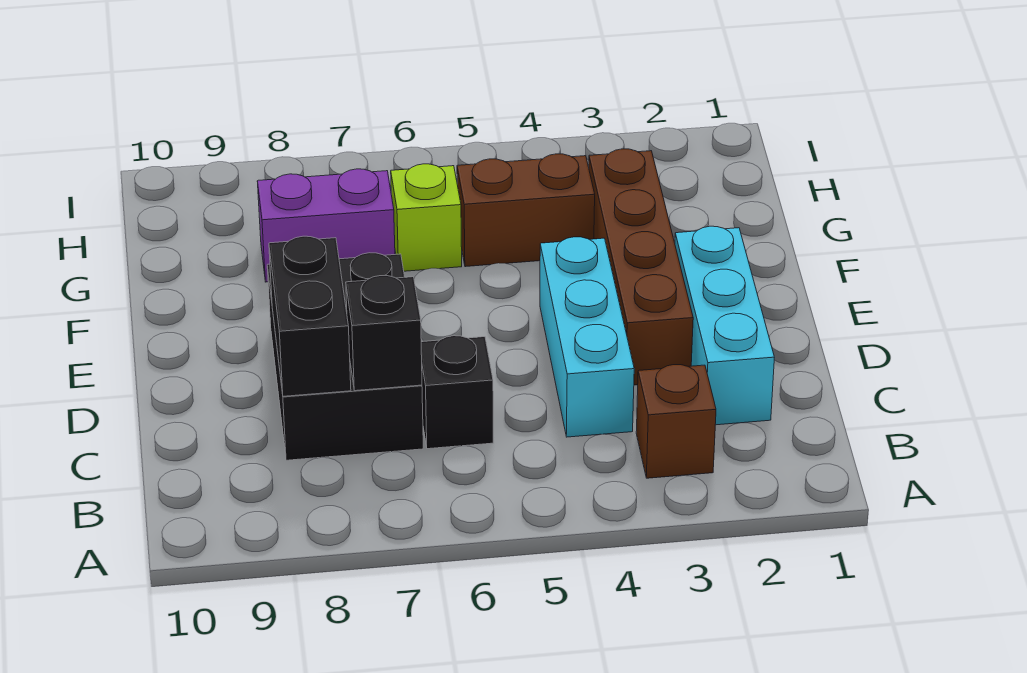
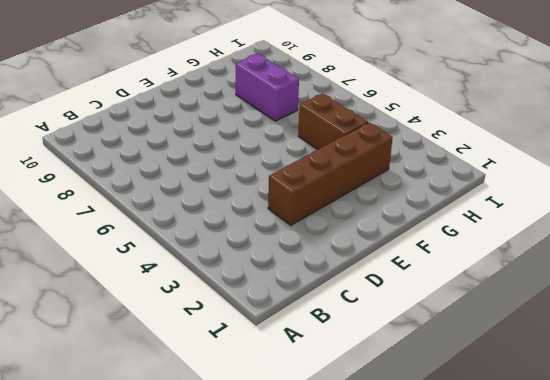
none -> brown brick B3 level 1
none -> cyan brick C2:E2 level 1

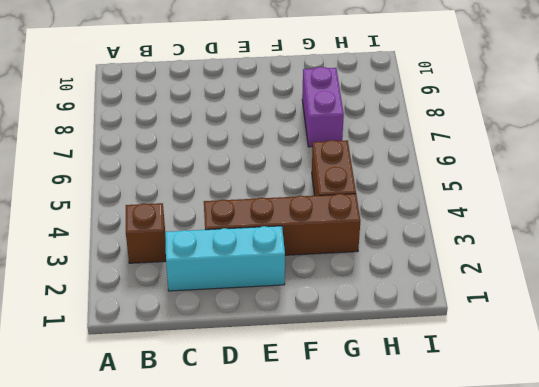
none -> cyan brick C4:E4 level 1
none -> black brick C6 level 1

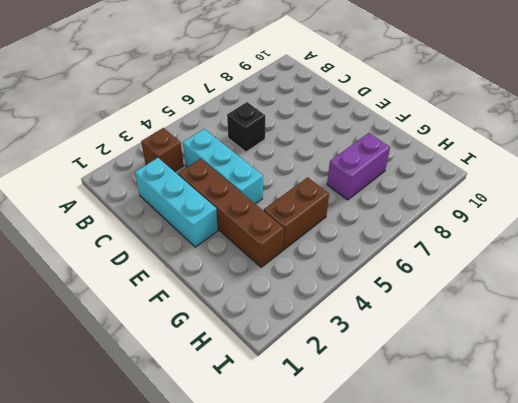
none -> black brick C7:E8 level 1
none -> lime brick G6 level 1

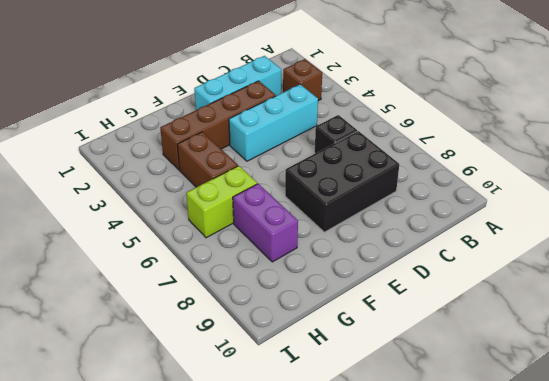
lime brick G6:H6 level 1 -> lime brick G6 level 1
none -> black brick C7 level 2
none -> black brick C8:D8 level 2

